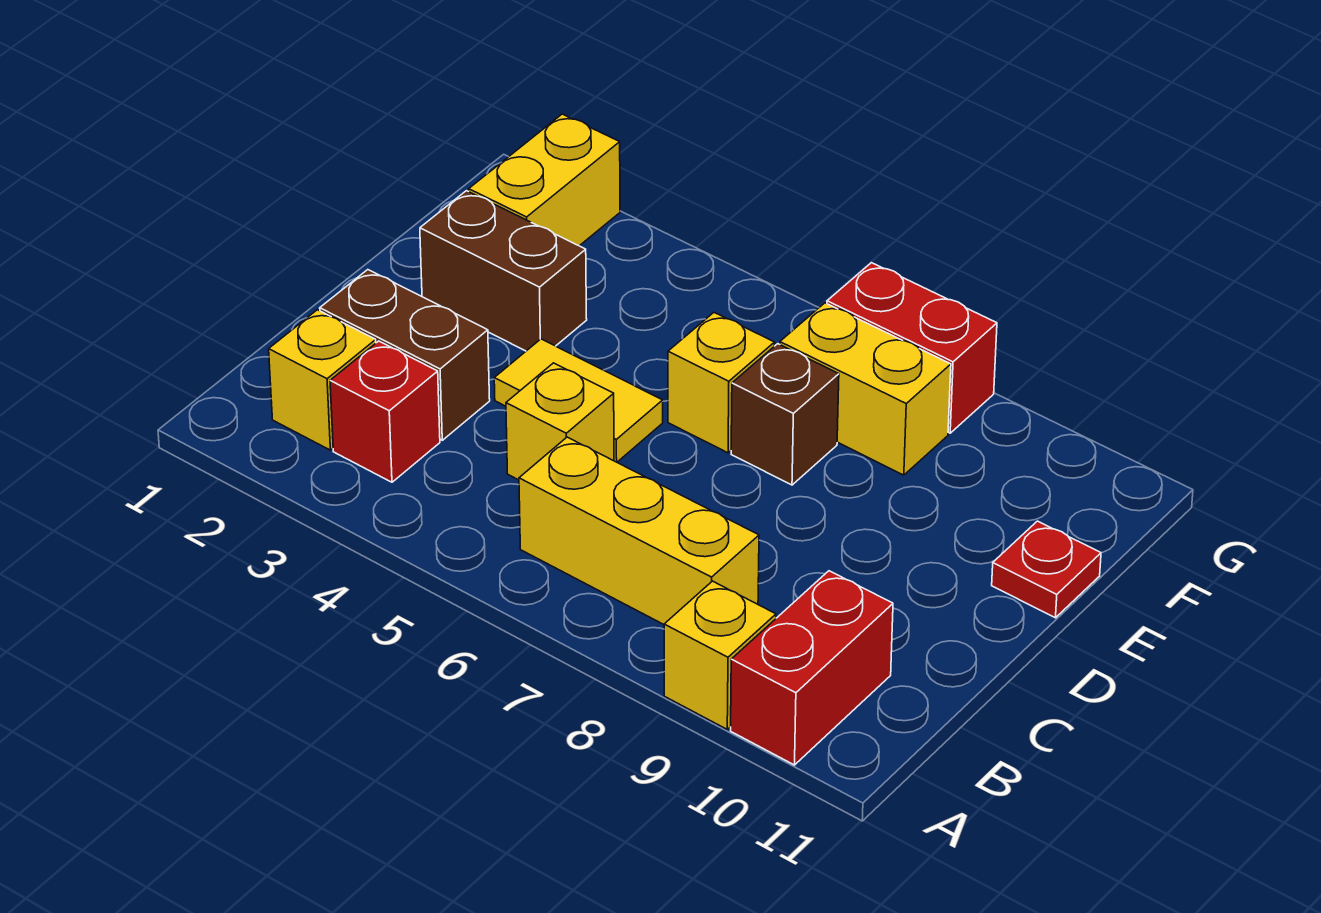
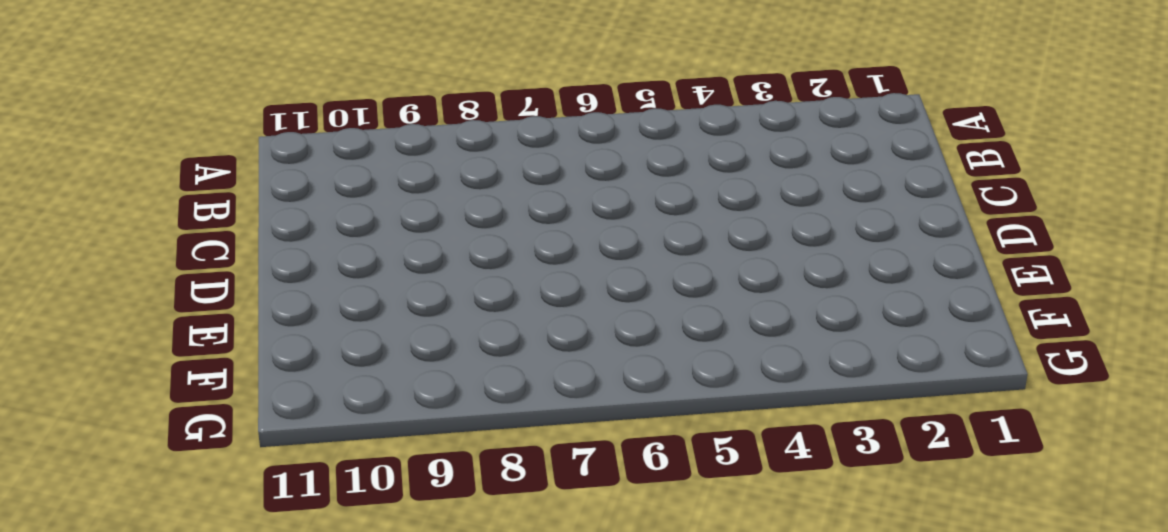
none -> yellow brick A9 level 1
none -> red brick A10:B10 level 1
none -> yellow brick B2 level 1

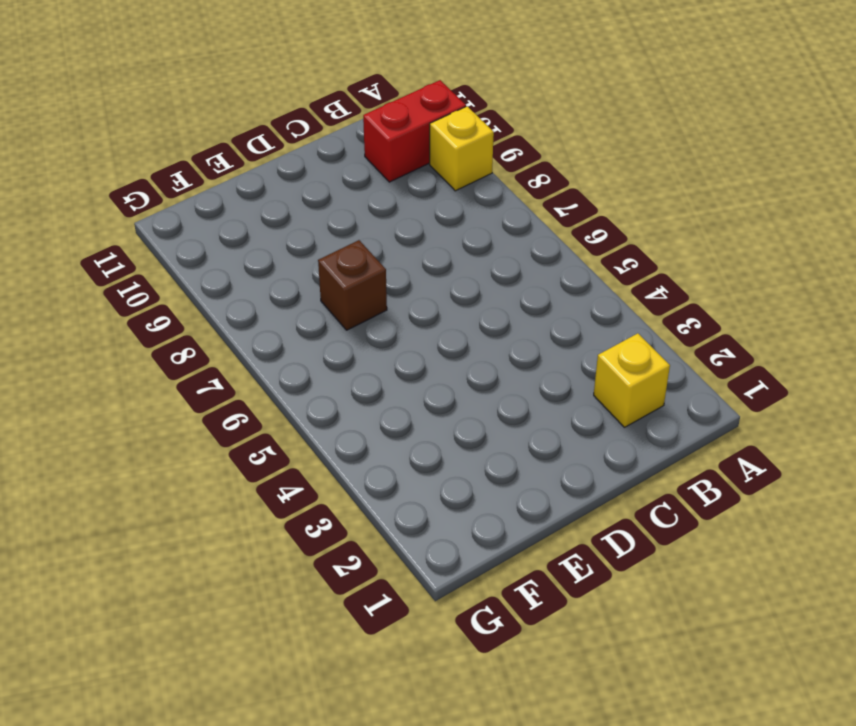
none -> red brick B3 level 1
none -> yellow brick B6:B8 level 1
none -> brown brick C2:C3 level 1

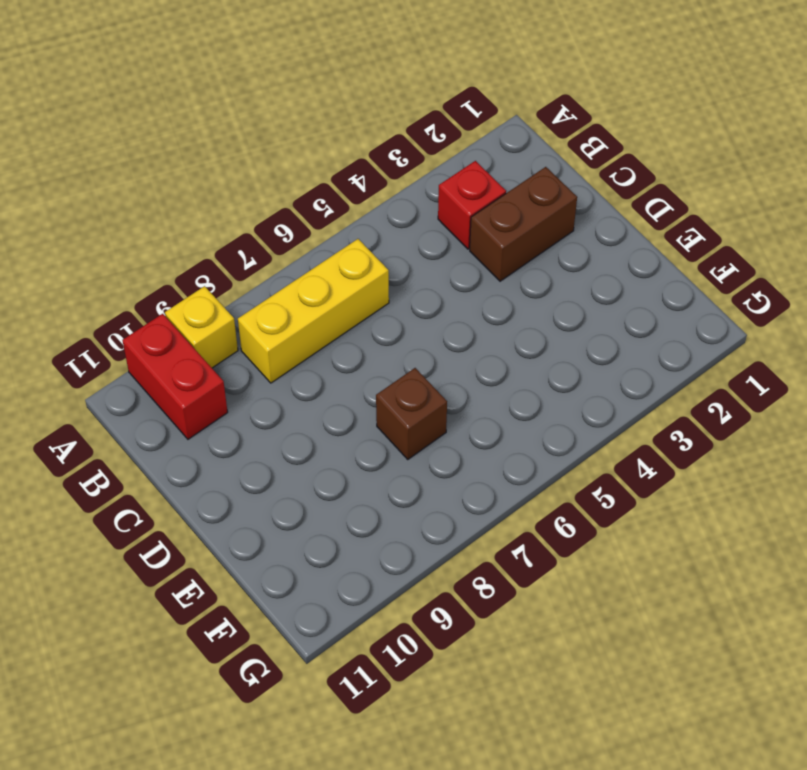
none -> yellow brick B2 level 1
none -> yellow brick C5 level 1
none -> yellow tile D4:D5 level 1

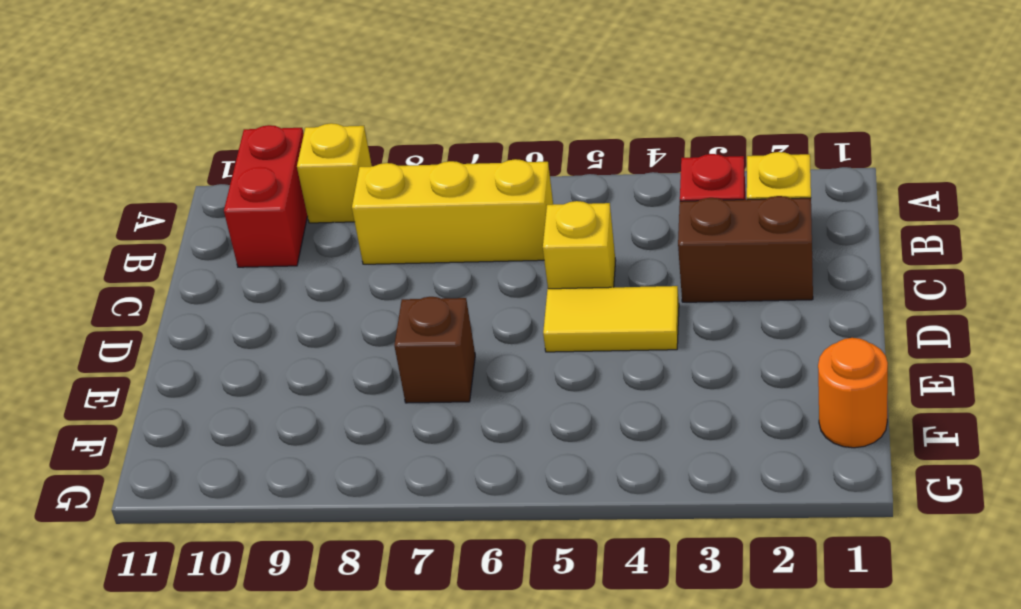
orange round brick F1 level 1 -> none
none -> brown brick E2:E3 level 1
none -> yellow brick E6 level 1
none -> red plate E11 level 1

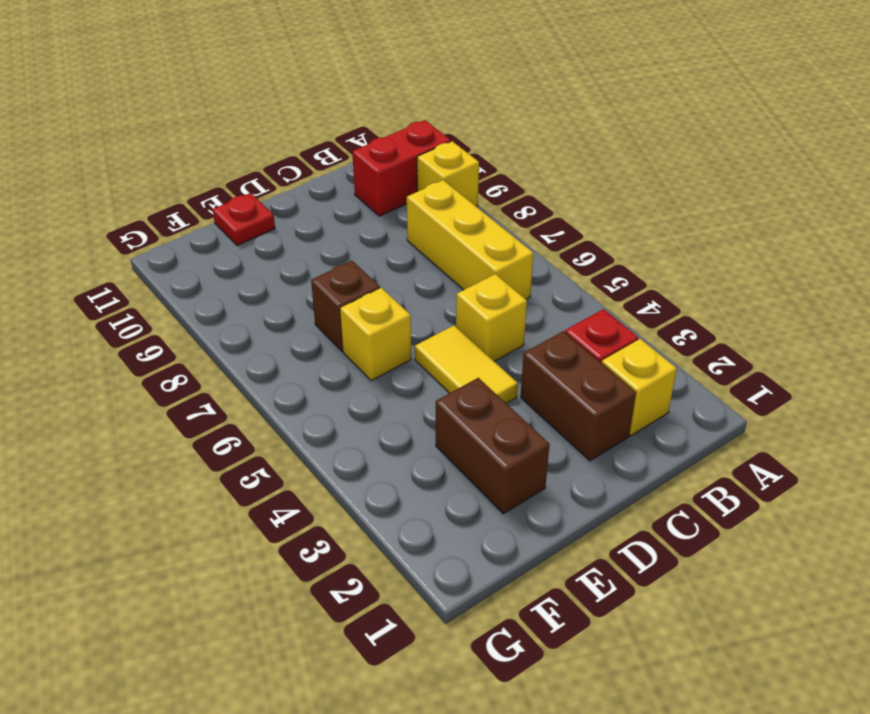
none -> yellow brick F2:G2 level 1
none -> yellow brick F7:F8 level 1
none -> red brick G7:G8 level 1

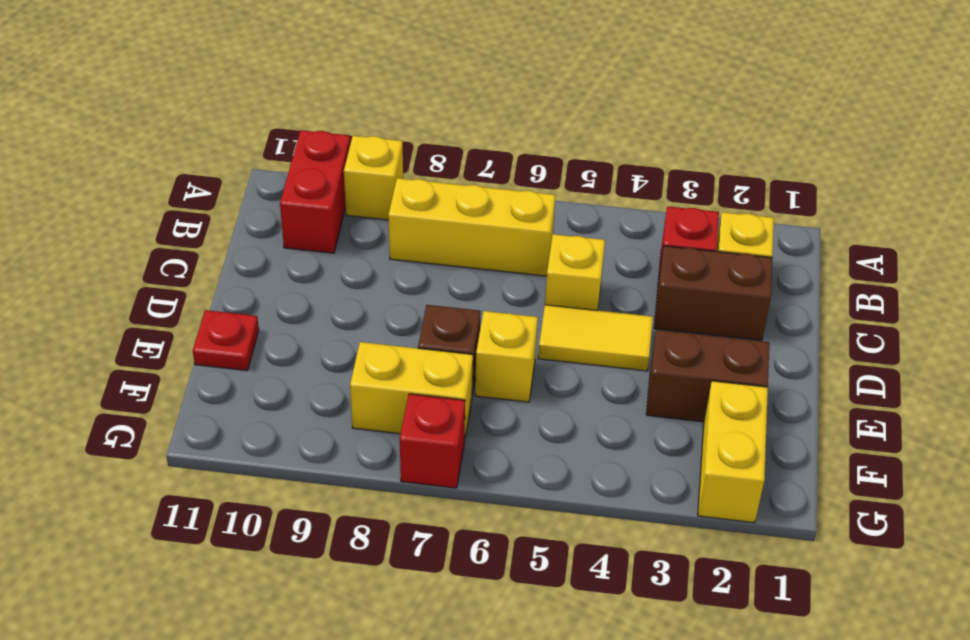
red brick G7 level 1 -> red brick G7:G8 level 1

